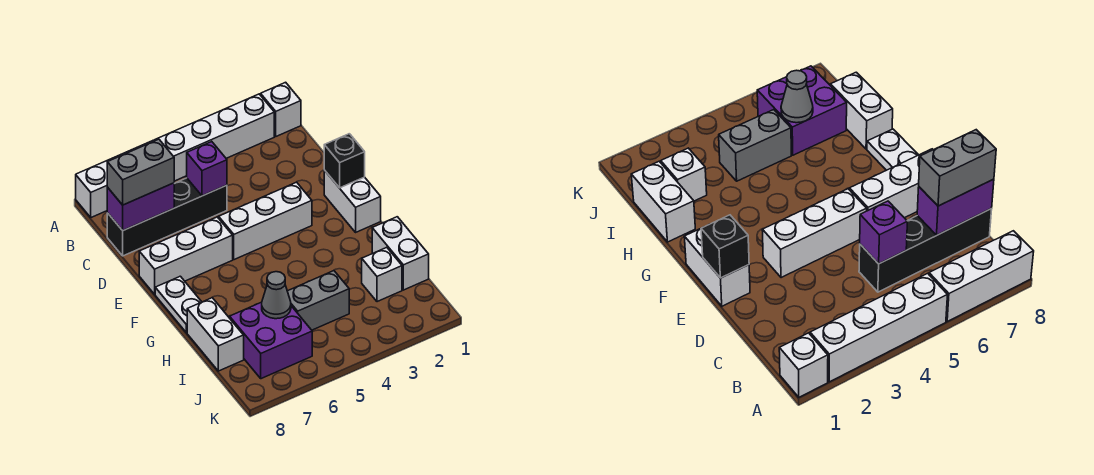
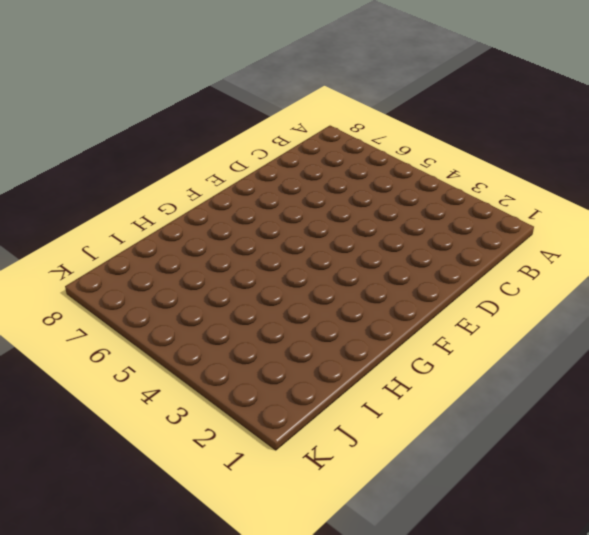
none -> white brick A1 level 1
none -> white brick A2:A5 level 1
none -> white brick A6:A8 level 1

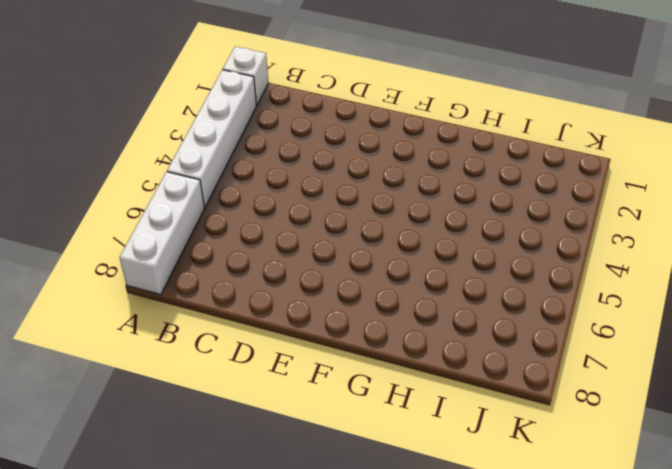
none -> black brick C5:C8 level 1
none -> white brick E1:F1 level 1
none -> white brick E3:E5 level 1

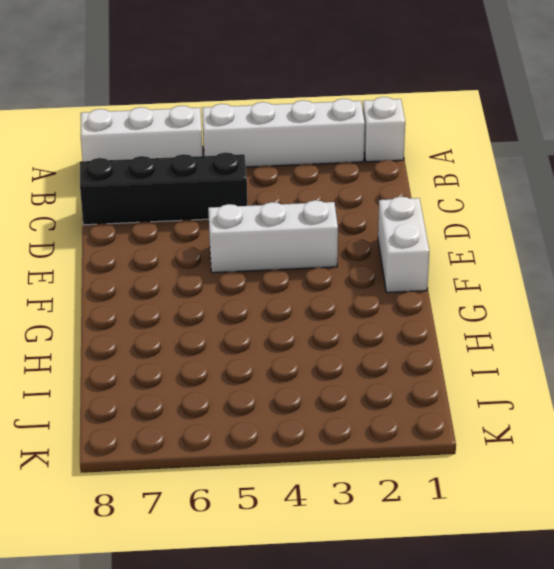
none -> white brick E6:E8 level 1
none -> white plate F8:G8 level 1
none -> white brick H1:I1 level 1

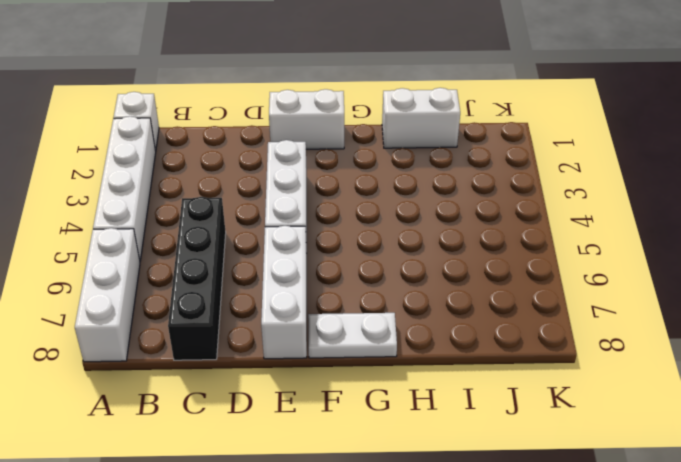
none -> white brick H8:I8 level 1
none -> white brick I2 level 1
none -> grey brick I4:I5 level 1

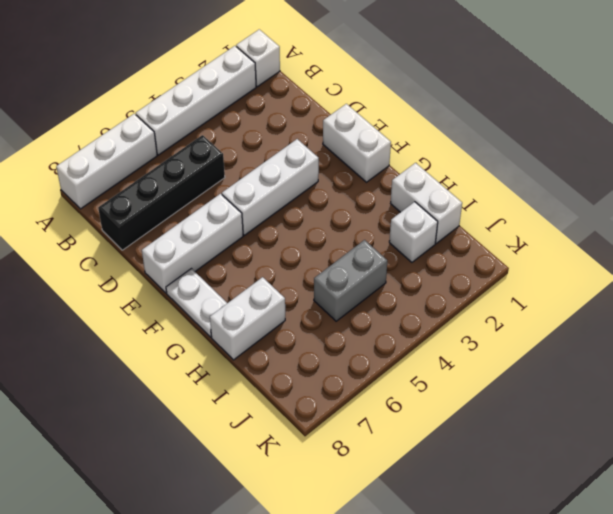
white brick H7:H8 level 1 -> white brick H8:I8 level 1
none -> purple brick I6:J7 level 1
none -> purple brick C5 level 2
none -> purple brick C7:C8 level 2

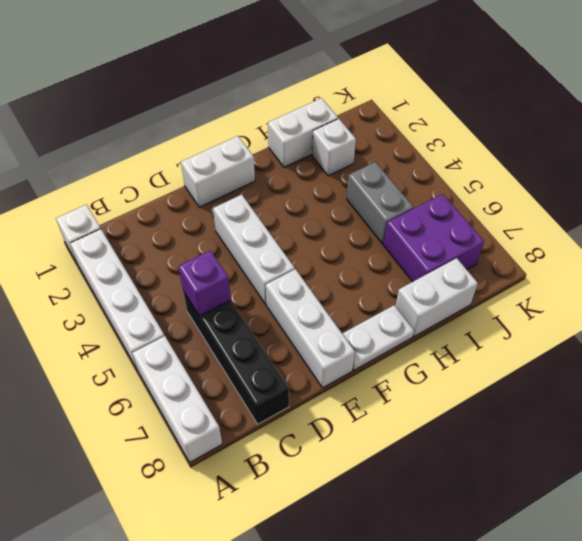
none -> purple brick C7:C8 level 2
none -> black brick E1 level 2
none -> grey cone I6 level 2

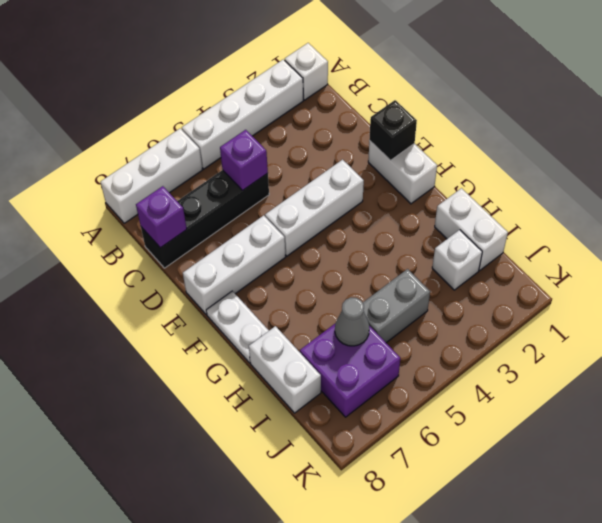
purple brick C8 level 2 -> purple brick C7:C8 level 2
none -> grey brick C7:C8 level 3

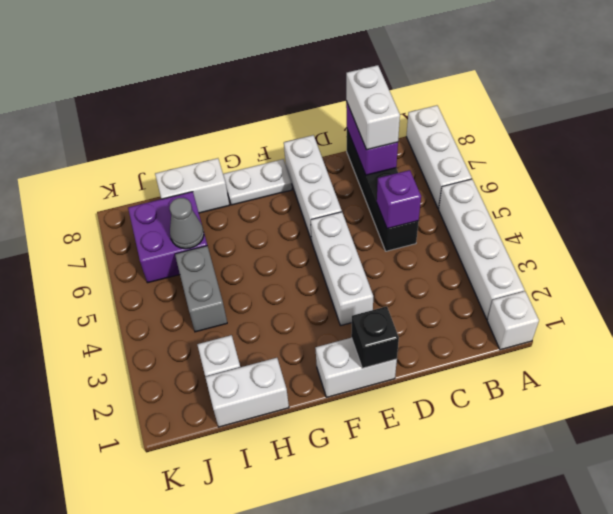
white brick C7:C8 level 3 -> grey brick C7:C8 level 3

